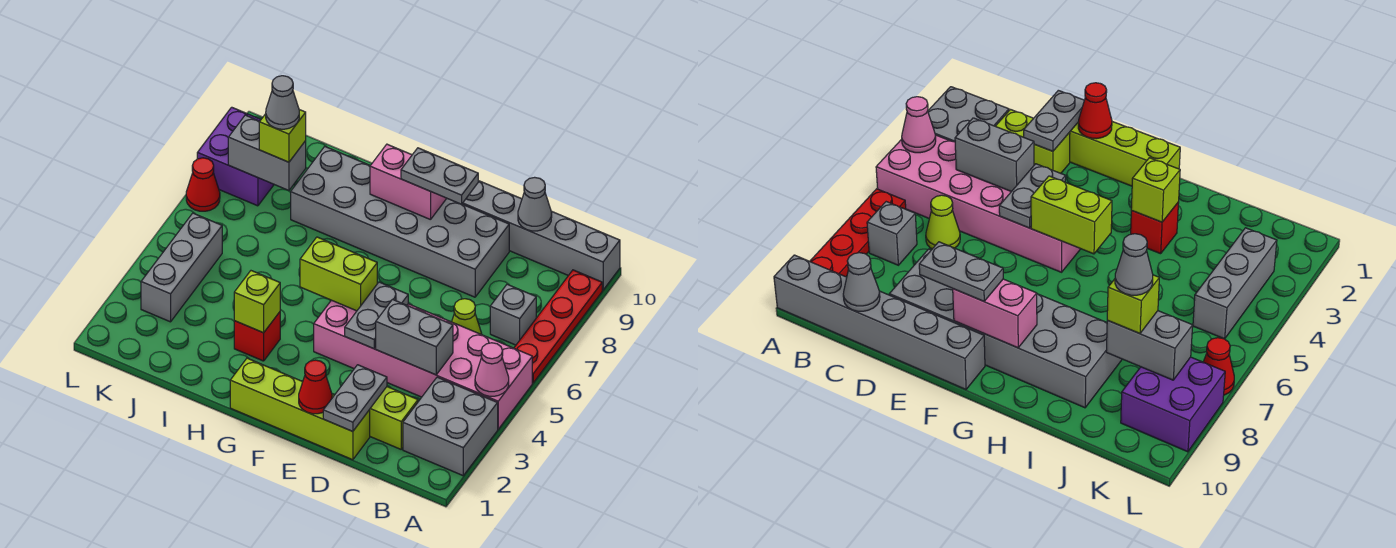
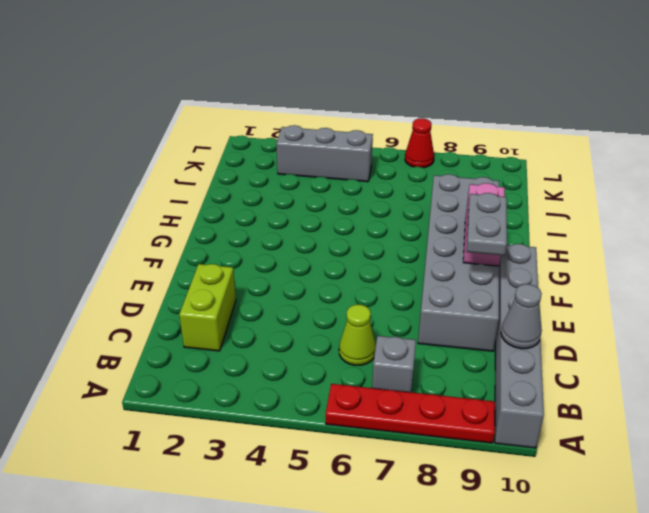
none -> grey brick A2:B3 level 1
none -> pink brick A4:F5 level 1
none -> lime brick D1:G1 level 1

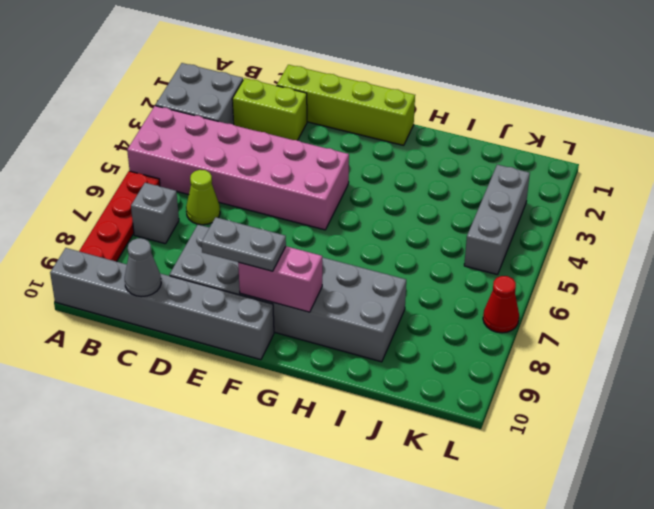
none -> red brick H3 level 1
none -> purple brick K8:L9 level 1
none -> pink cone A4 level 2

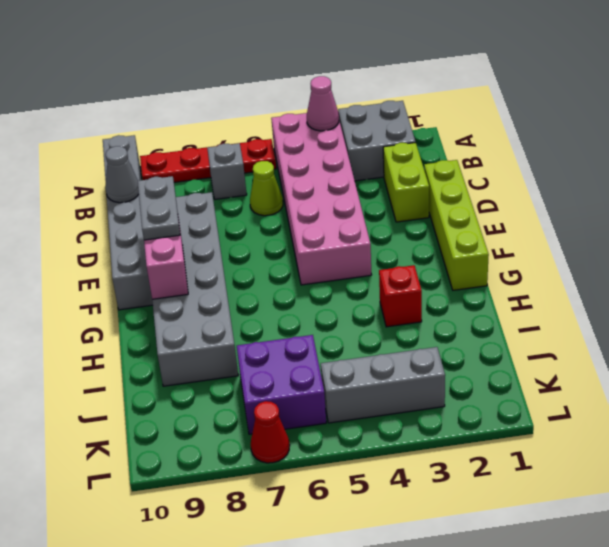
purple brick J6:K7 level 1 -> purple brick K8:L9 level 1
none -> grey brick C4:D4 level 2
none -> grey plate D1:D2 level 2
none -> red cone E1 level 2

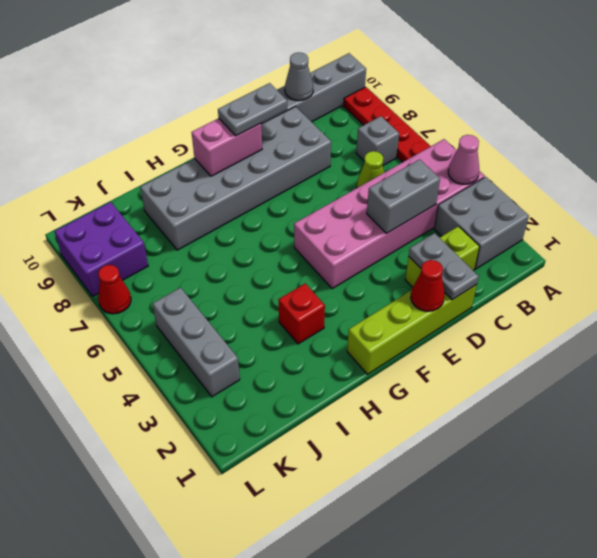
none -> grey plate E4:E5 level 2
none -> lime brick F5:G5 level 2
none -> lime brick H3 level 2

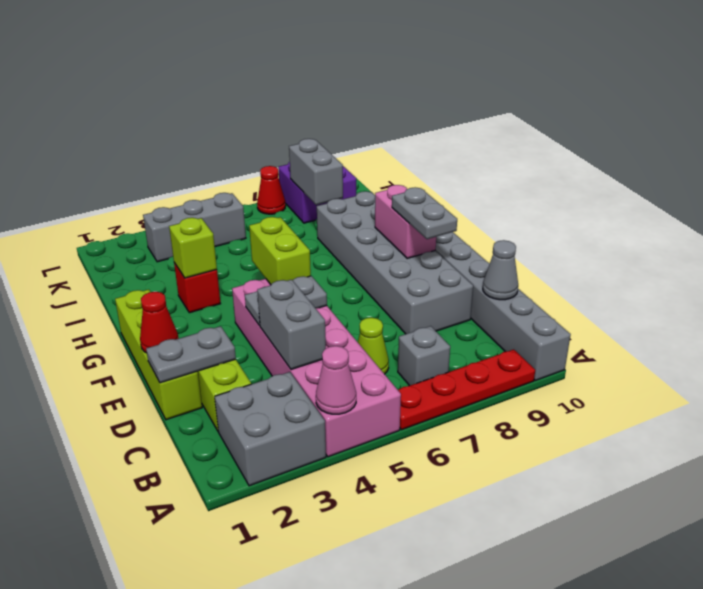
none -> lime brick J8 level 3
none -> grey cone J8 level 4

